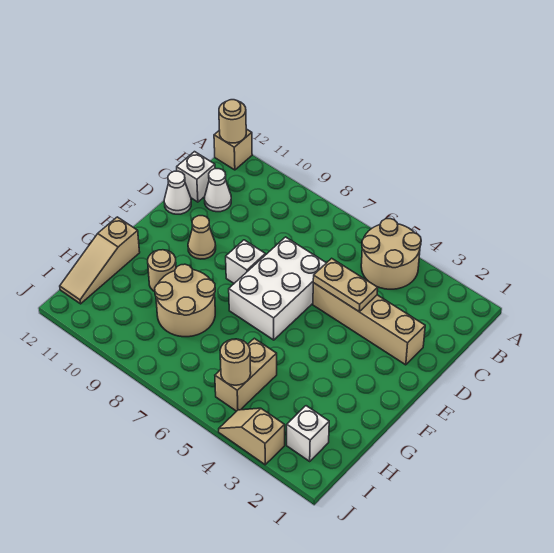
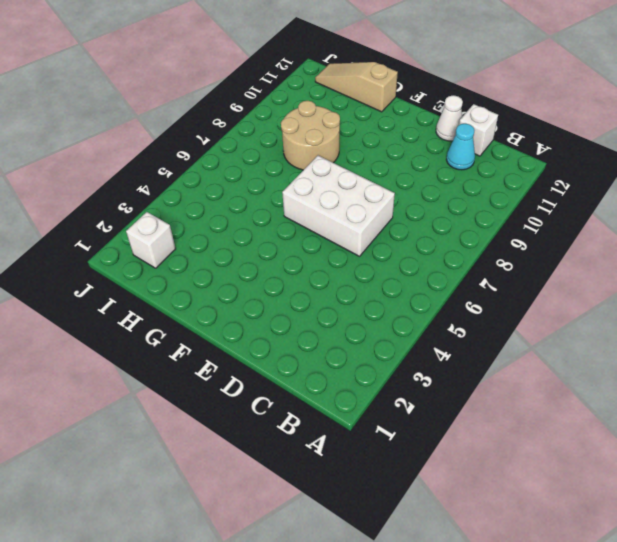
cyan cone C11 level 1 -> white cone C11 level 1
none -> tan round brick A4:B5 level 1
none -> tan brick A12 level 1
none -> tan brick D2:D5 level 1

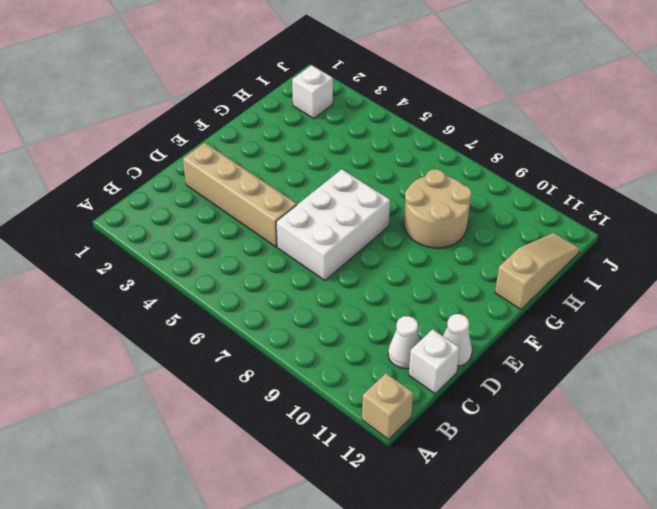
none -> tan round brick A4:B5 level 1
none -> white brick E8 level 1
none -> tan cone E10 level 1

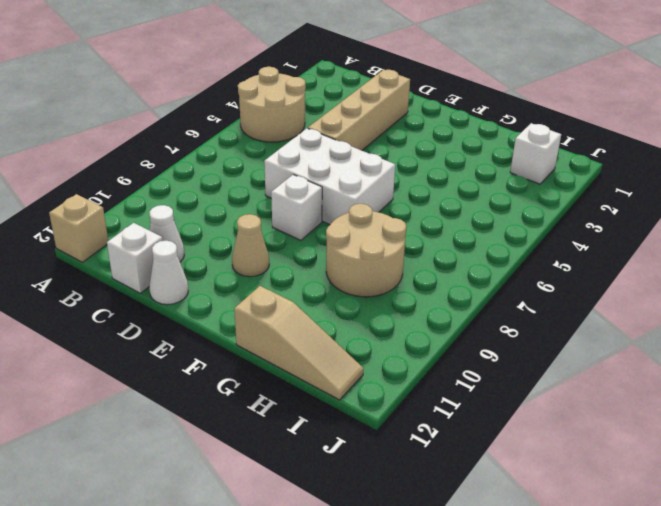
none -> tan round brick G10 level 1
none -> tan brick H5:I5 level 1
none -> tan slope J3:J4 level 1 top 3

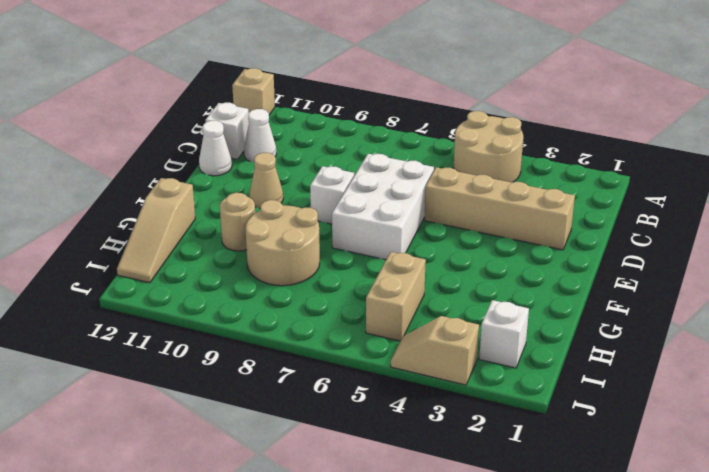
none -> tan round brick A12 level 2
none -> tan plate D4:D5 level 2
none -> tan round brick I5 level 2

